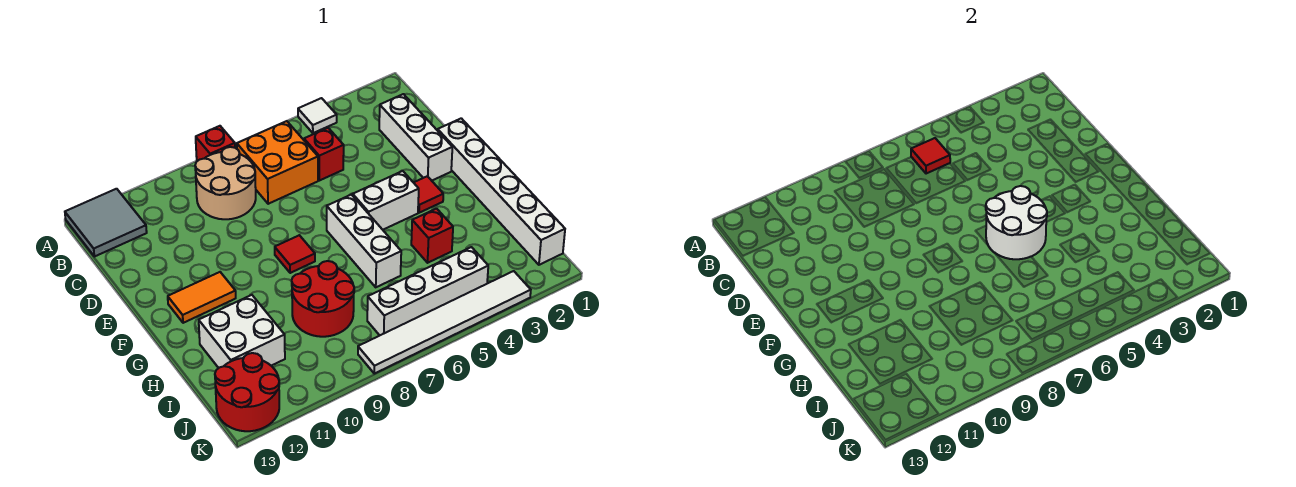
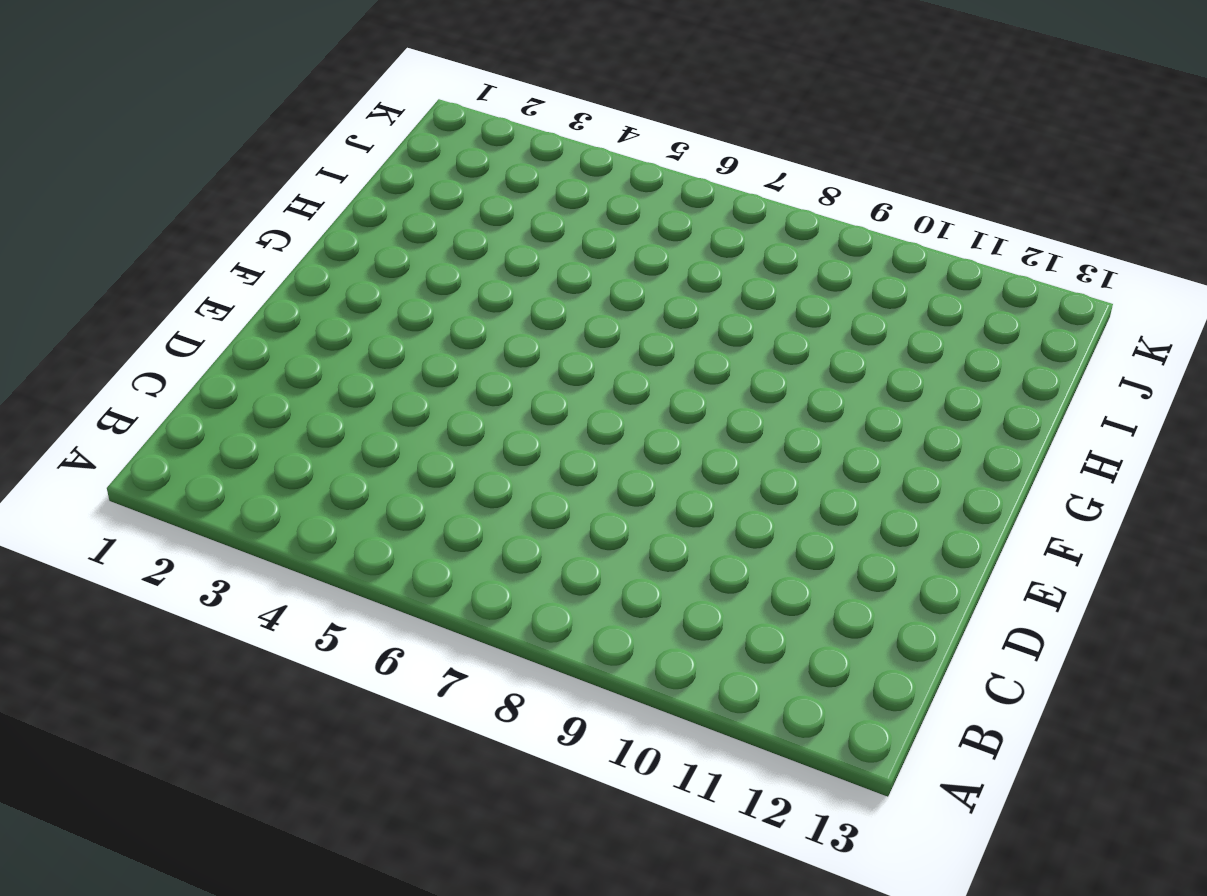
none -> white tile A4 level 1
none -> red brick A8 level 1
none -> grey tile A12:B13 level 1

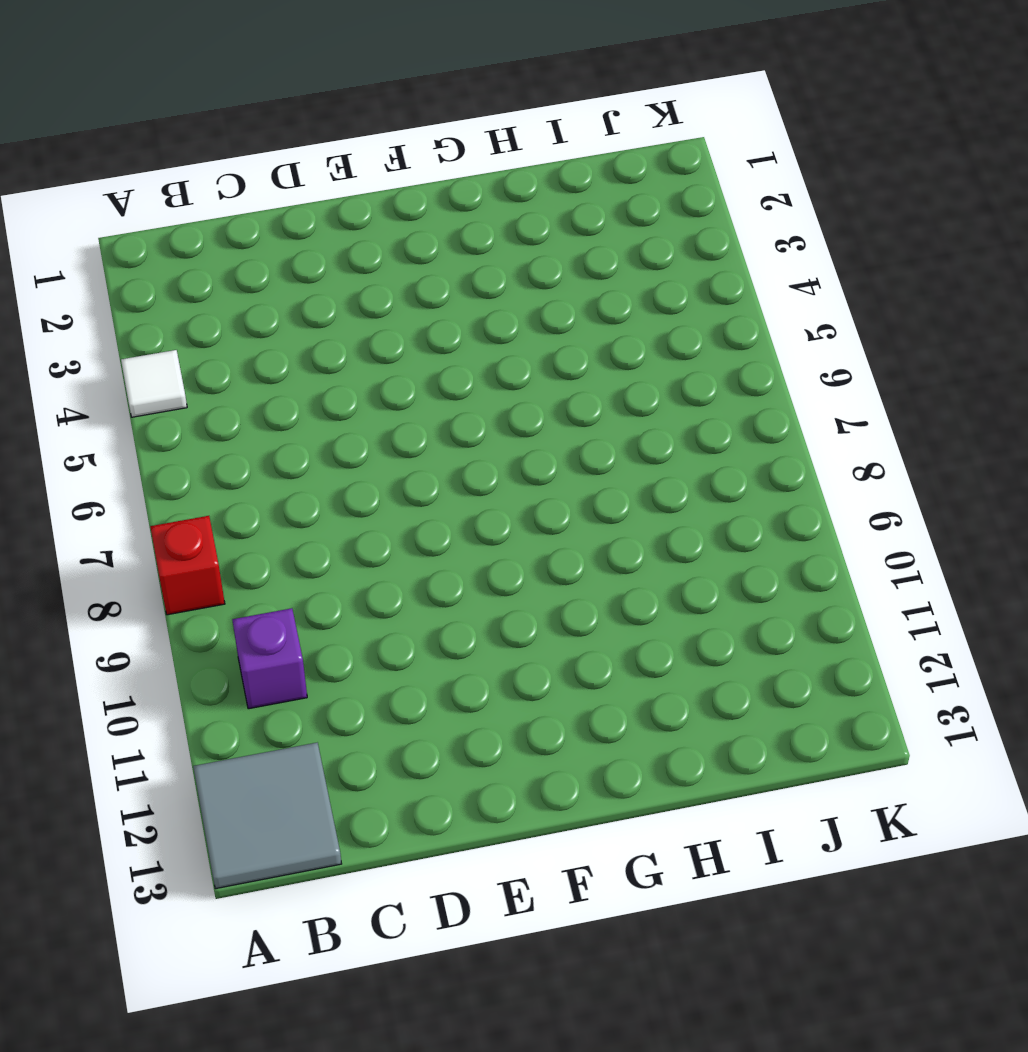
purple brick B10 level 1 -> none
none -> orange brick B6:C7 level 1
none -> tan round brick B8:C9 level 1
none -> white brick C2:E2 level 1

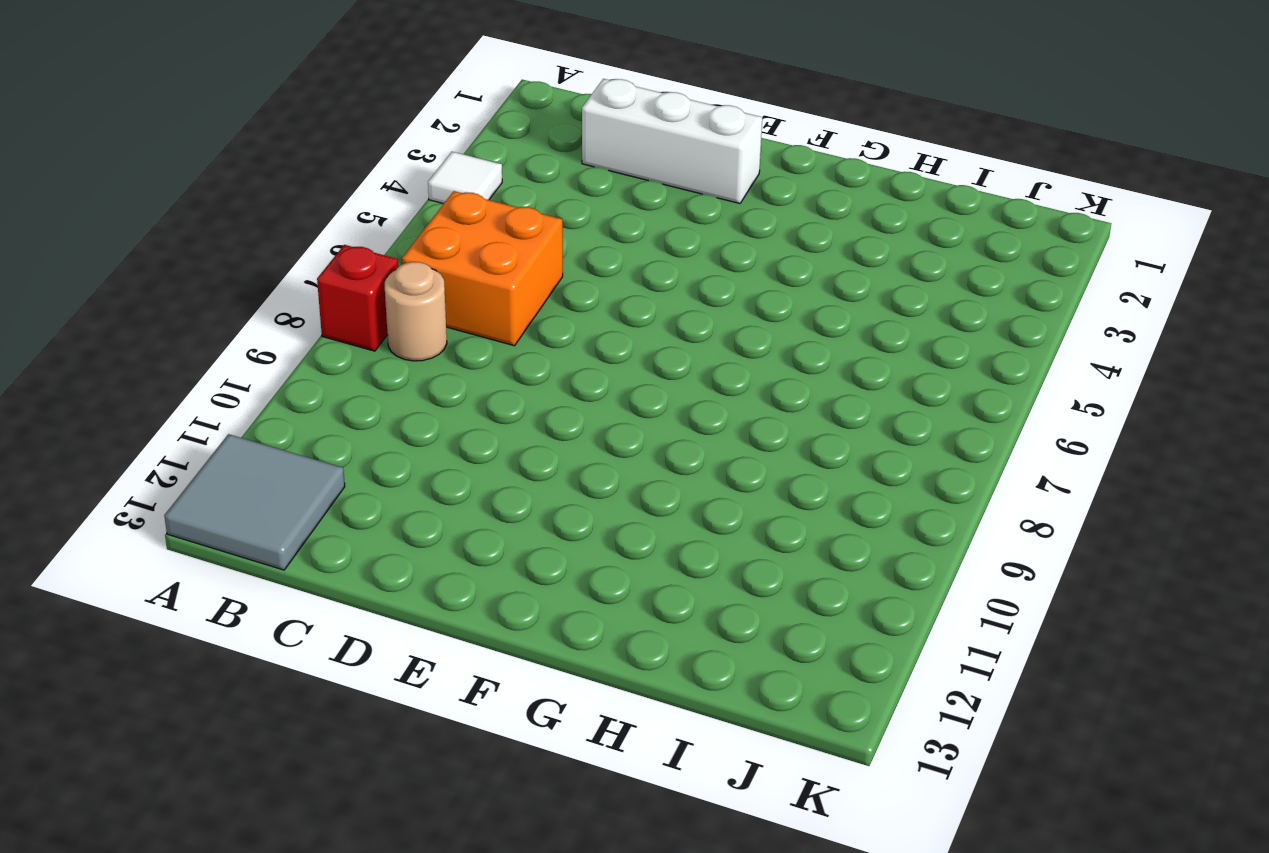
tan round brick B8 level 1 -> tan round brick B8:C9 level 1
none -> red brick C5 level 1
none -> white brick E1:J1 level 1
none -> red tile F3 level 1

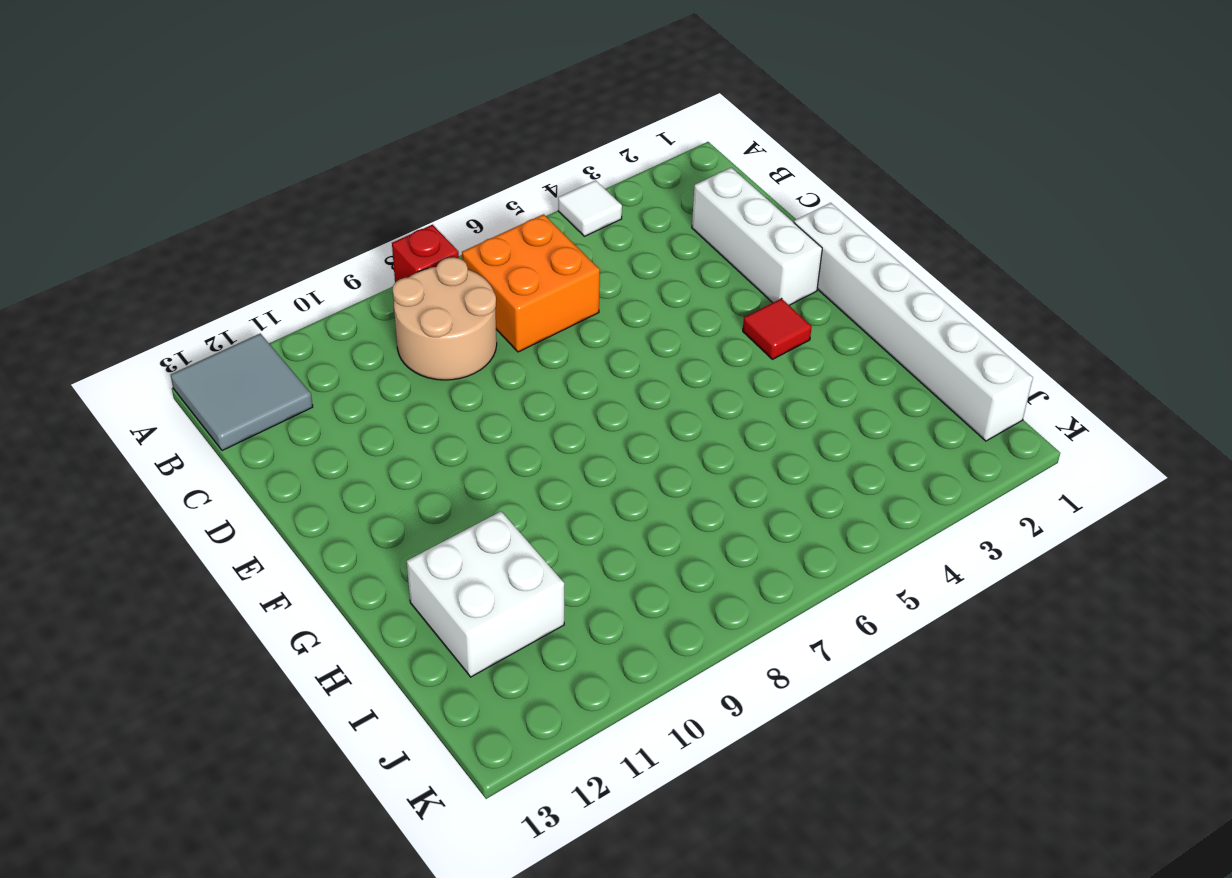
none -> red brick C5 level 1
none -> white brick F4:F5 level 1
none -> white brick F6:H6 level 1

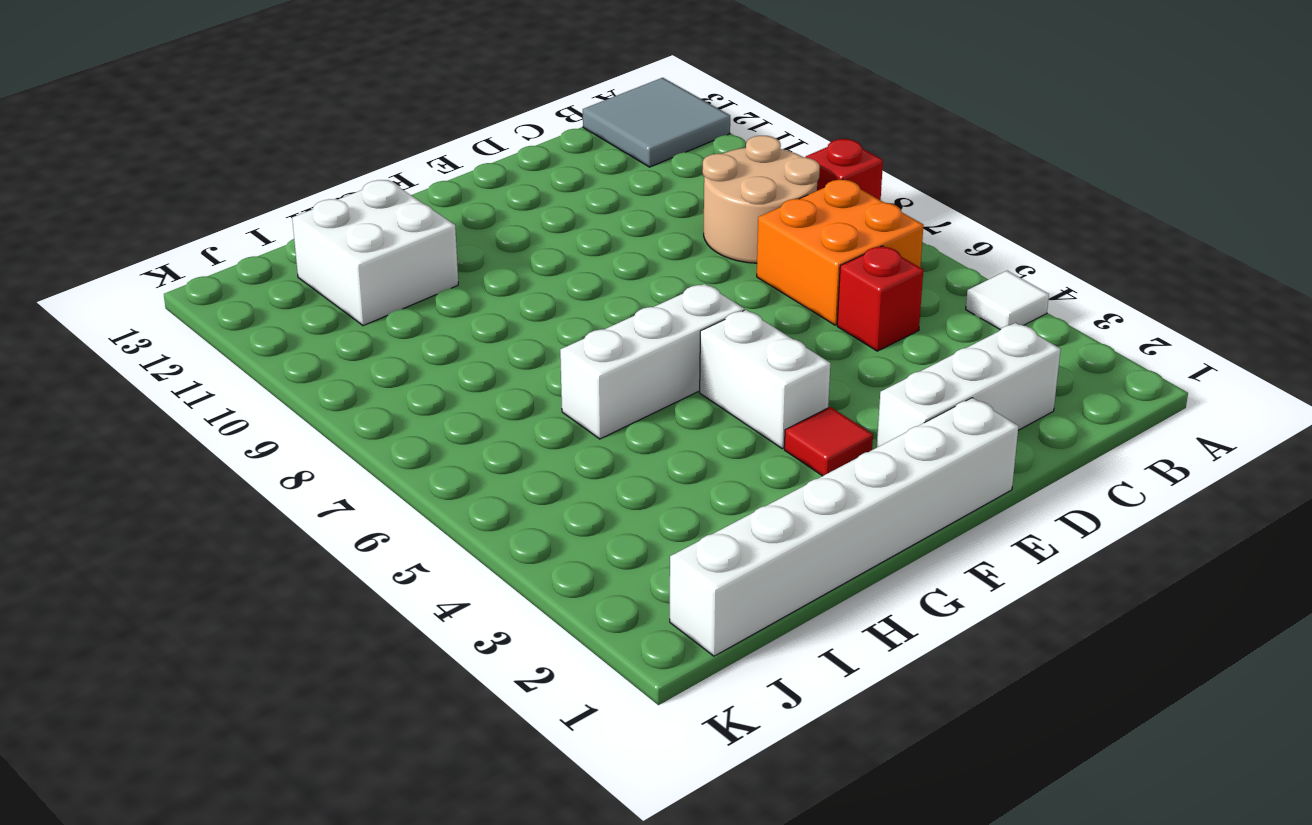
none -> red tile F8 level 1
none -> orange tile F11:F12 level 1
none -> red brick H4 level 1

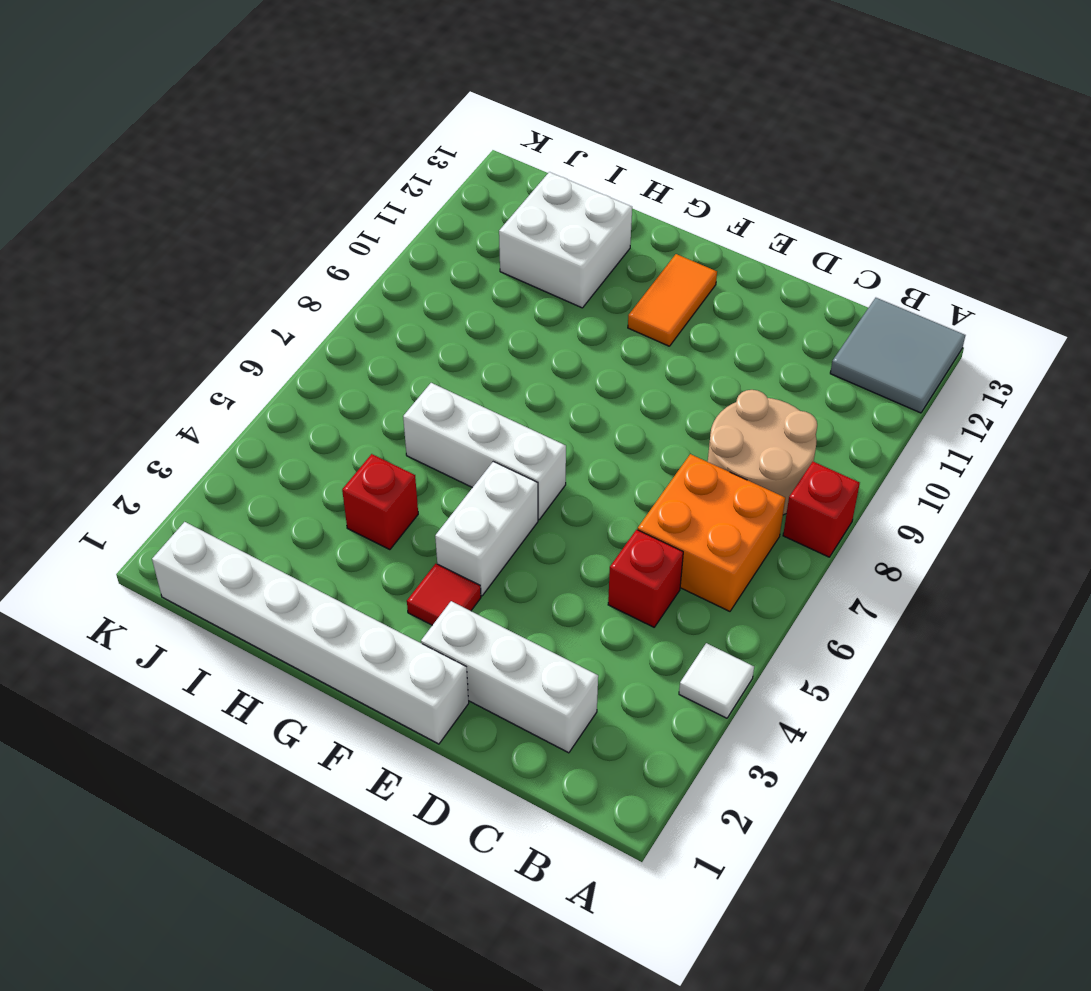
none -> red tile F8 level 1
none -> red round brick H8:I9 level 1
none -> white brick J4:J7 level 1

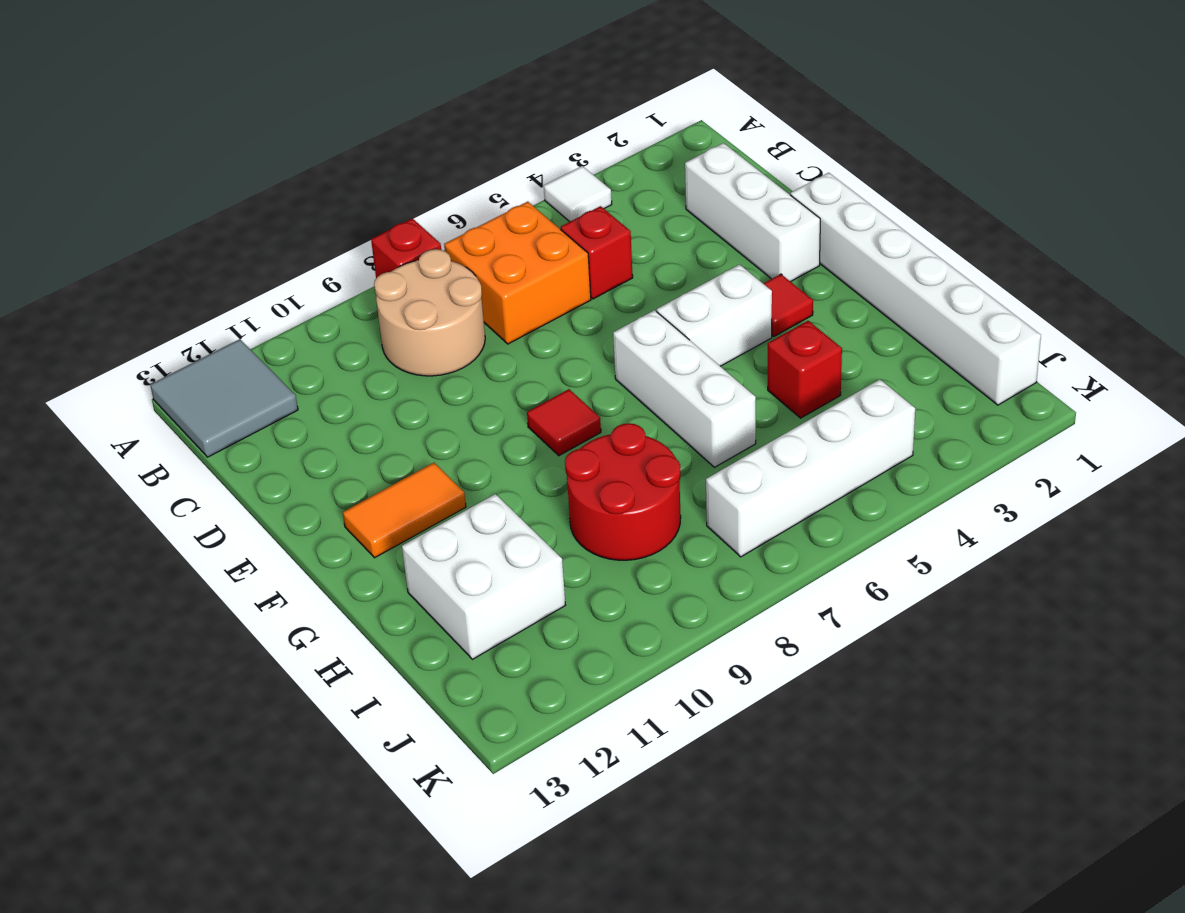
none -> red round brick J12:K13 level 1
none -> white tile K3:K8 level 1
none -> red tile B6 level 2

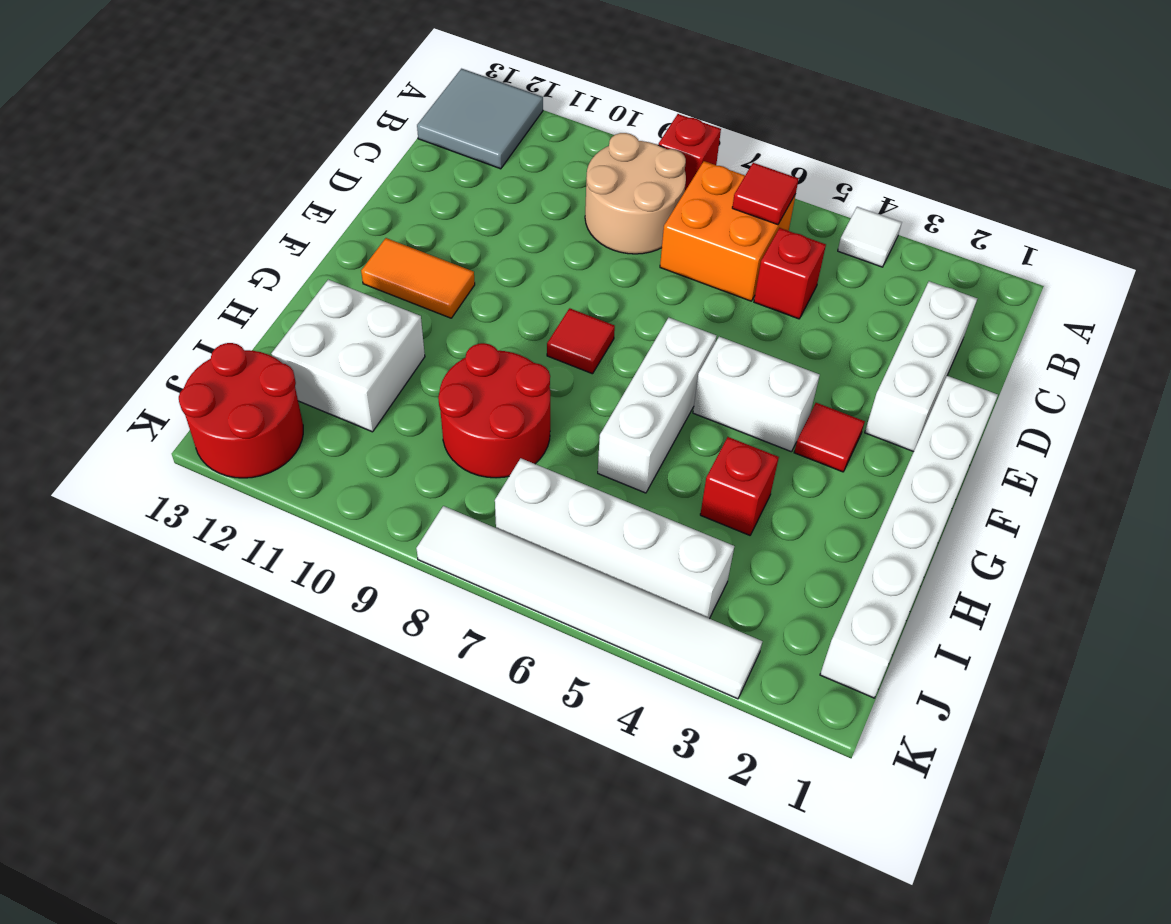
none -> white round brick F5:G6 level 2

